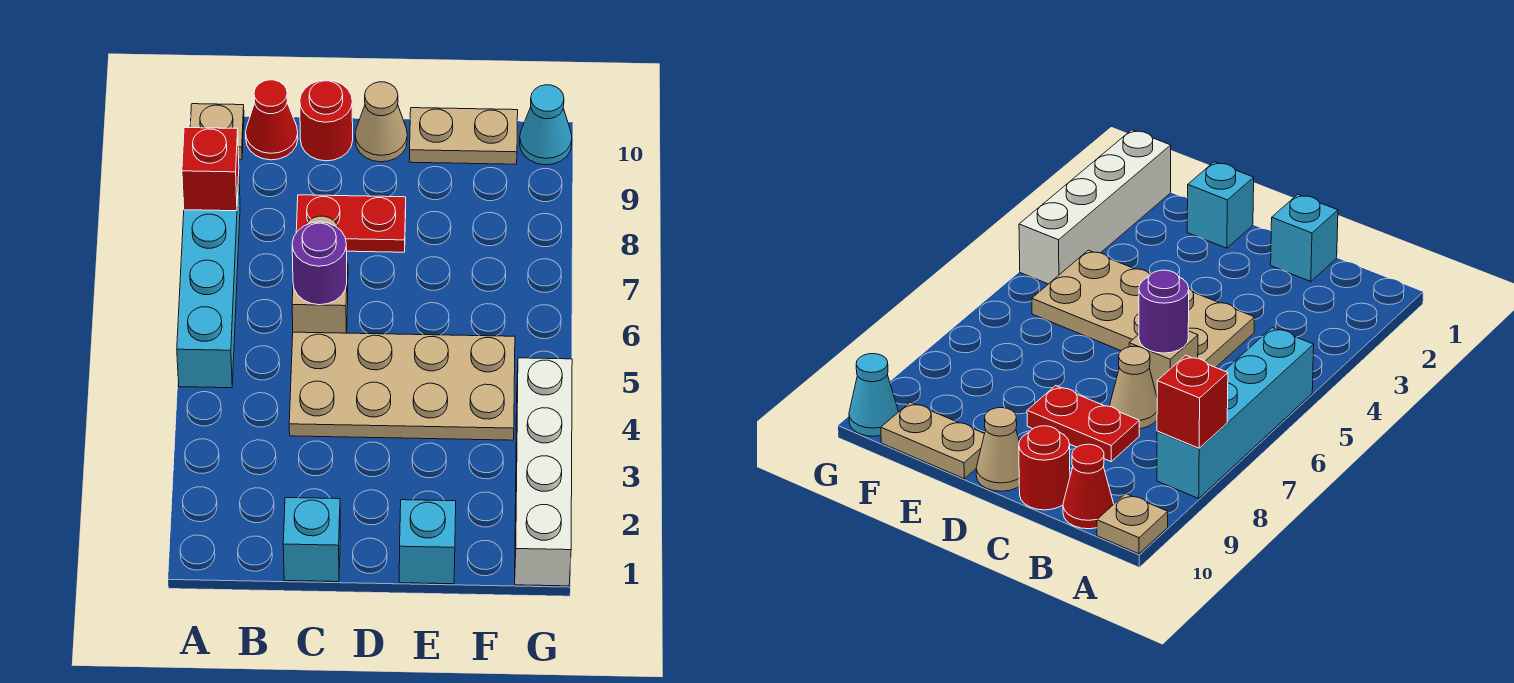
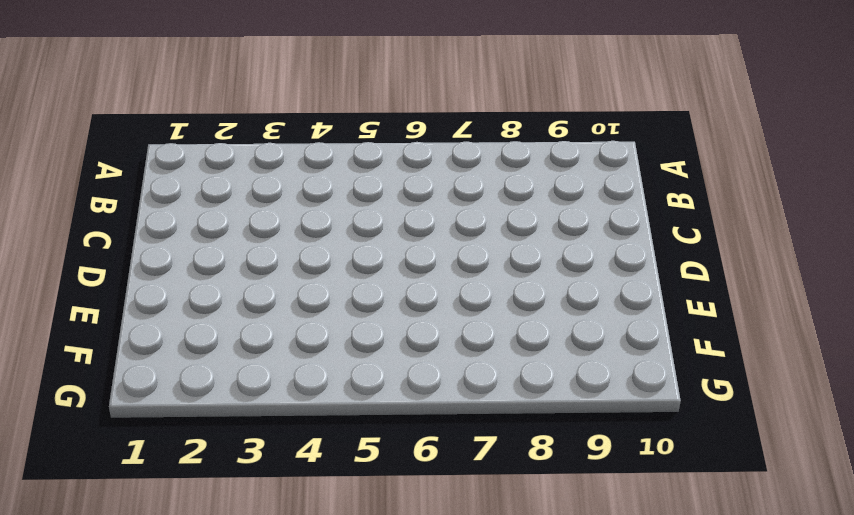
none -> cyan brick A5:A8 level 1
none -> tan plate A10 level 1
none -> red cone B10 level 1

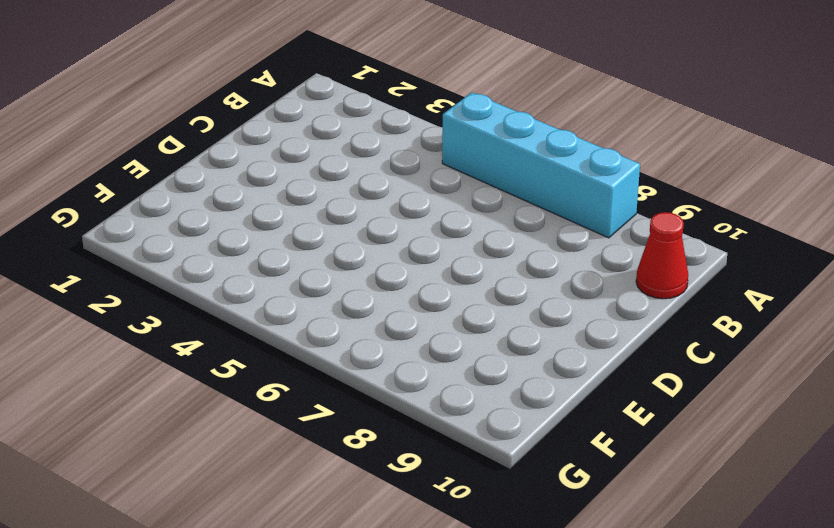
none -> tan plate A10 level 1
none -> cyan brick C1 level 1
none -> tan plate C4:F5 level 1

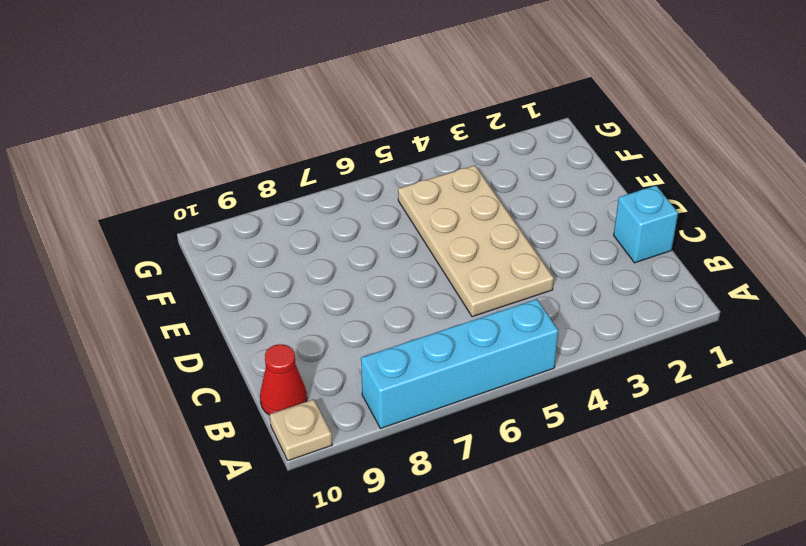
none -> tan brick C6 level 1
none -> tan cone C7 level 1
none -> red plate C8:D8 level 1

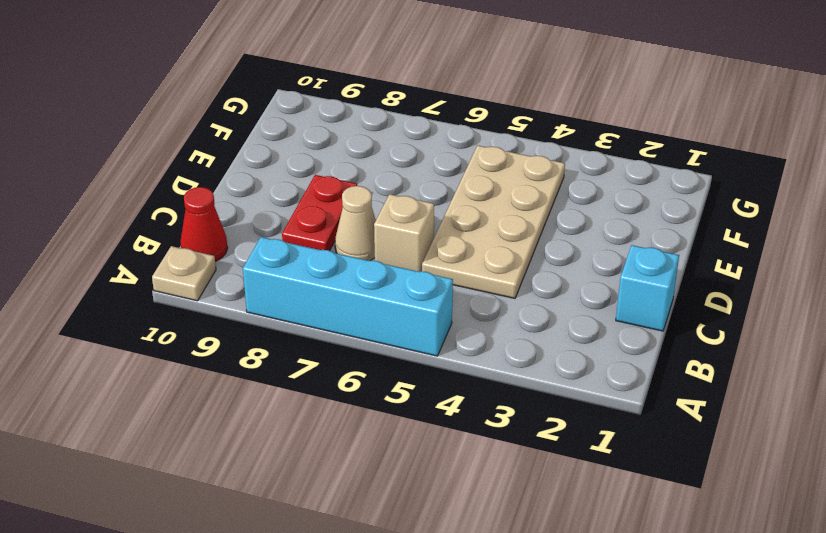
none -> red round brick C10 level 1
none -> tan cone D10 level 1
none -> cyan brick E1 level 1

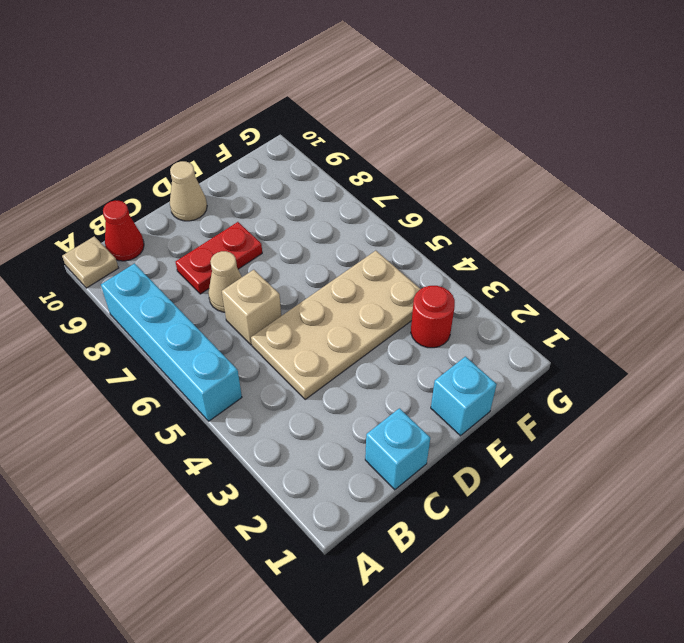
red round brick F3 level 1 -> red round brick C10 level 1
none -> tan plate E10:F10 level 1
none -> white brick G1:G4 level 1
none -> cyan cone G10 level 1

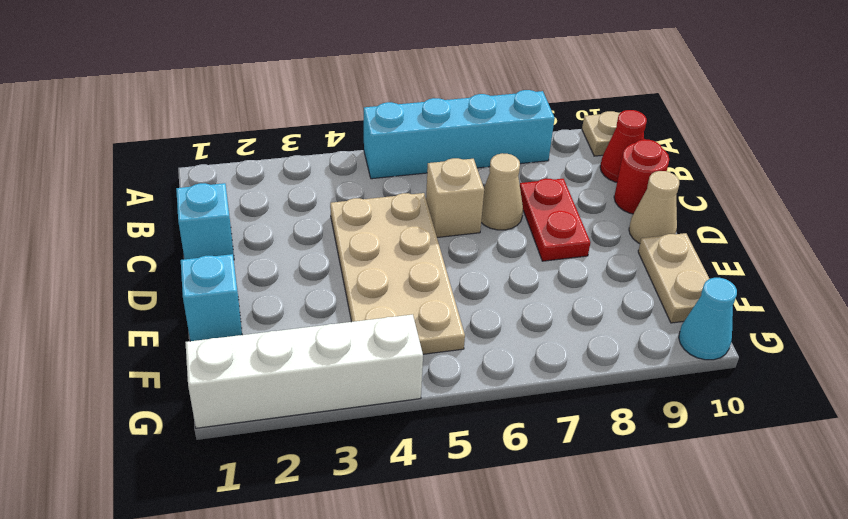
none -> red brick A8 level 2
none -> purple round brick C6 level 2

